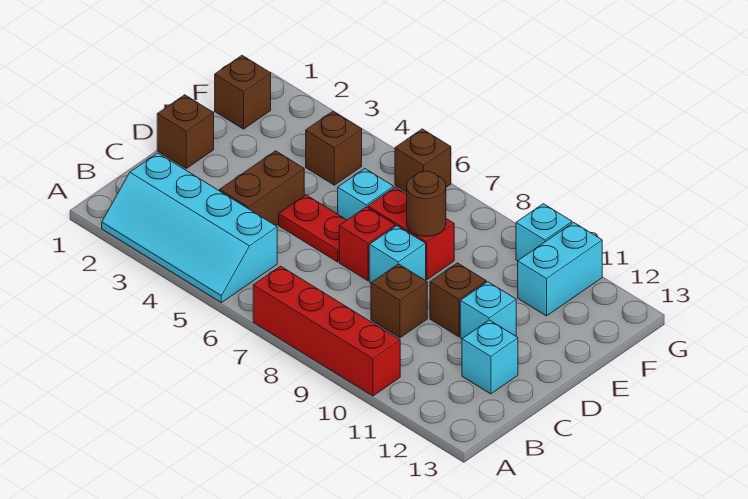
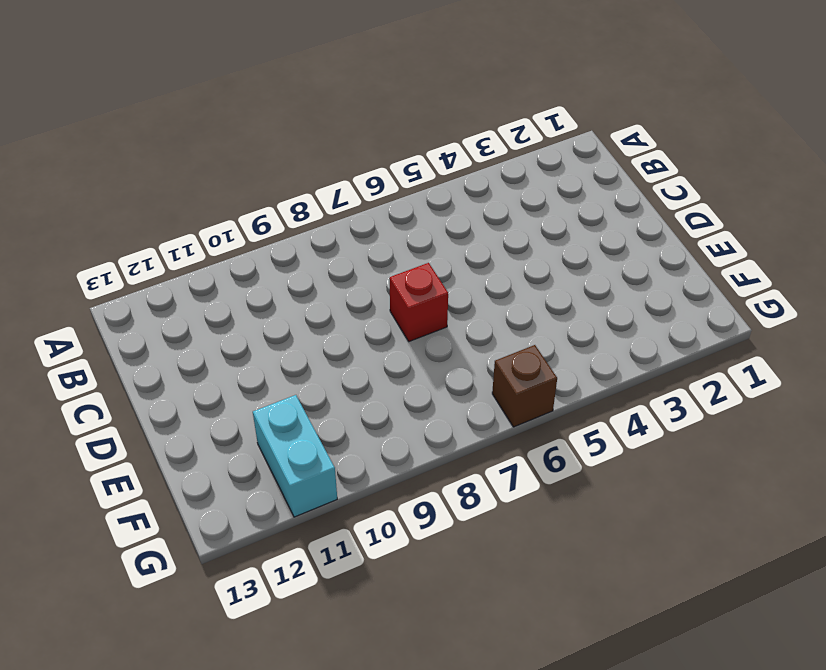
none -> cyan slope A2:B5 level 1 top B
none -> red brick A7:A10 level 1
none -> brown brick C4:D4 level 1

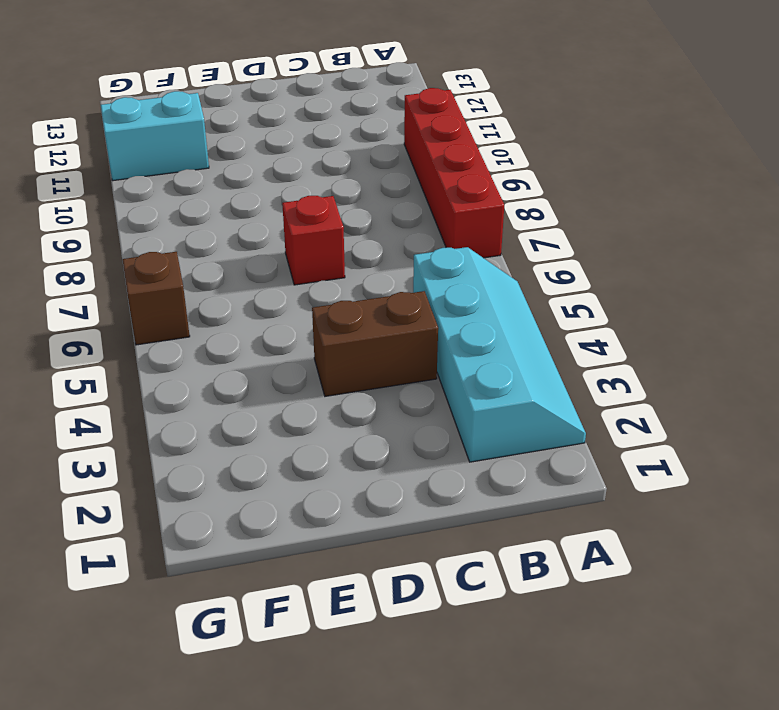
none -> brown brick C9 level 1
none -> cyan brick C12 level 1
none -> brown brick D1 level 1

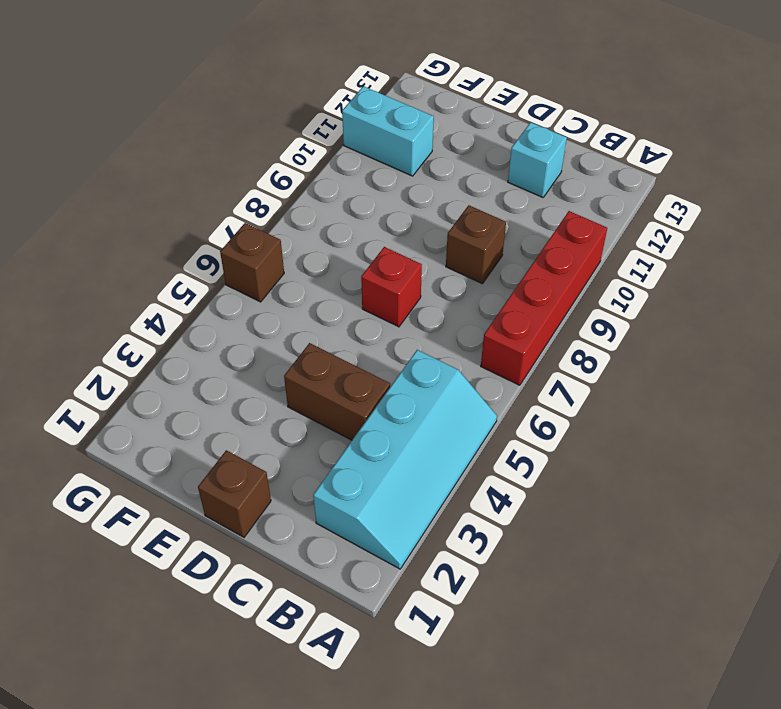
none -> red plate D5:D6 level 1
none -> cyan brick D8 level 1
none -> brown brick D10 level 1

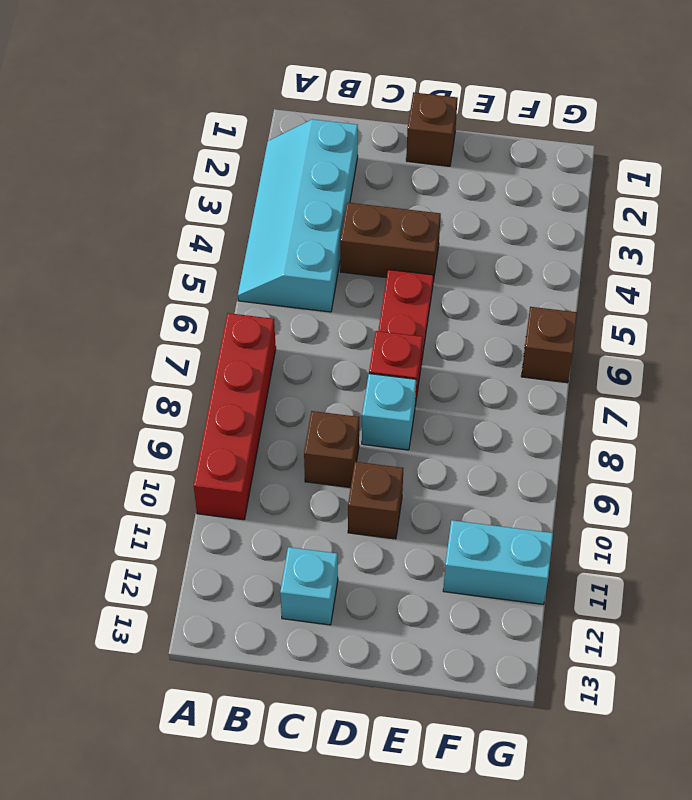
none -> cyan brick D11 level 1
none -> cyan brick E6 level 1
none -> red brick E7:E8 level 1

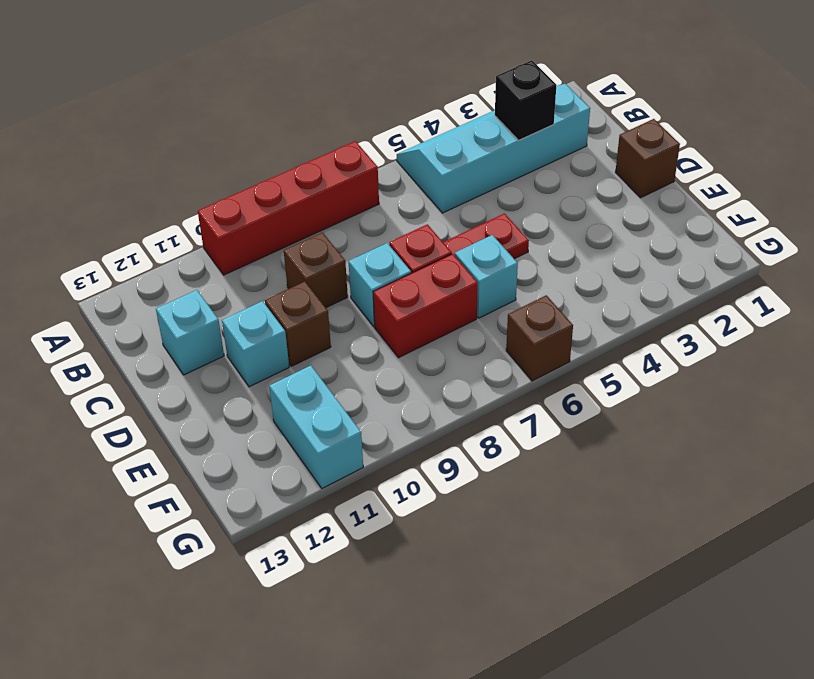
black brick B3 level 2 -> none
none -> brown brick C4:D4 level 1
none -> brown brick F1 level 1
none -> brown brick F4 level 1

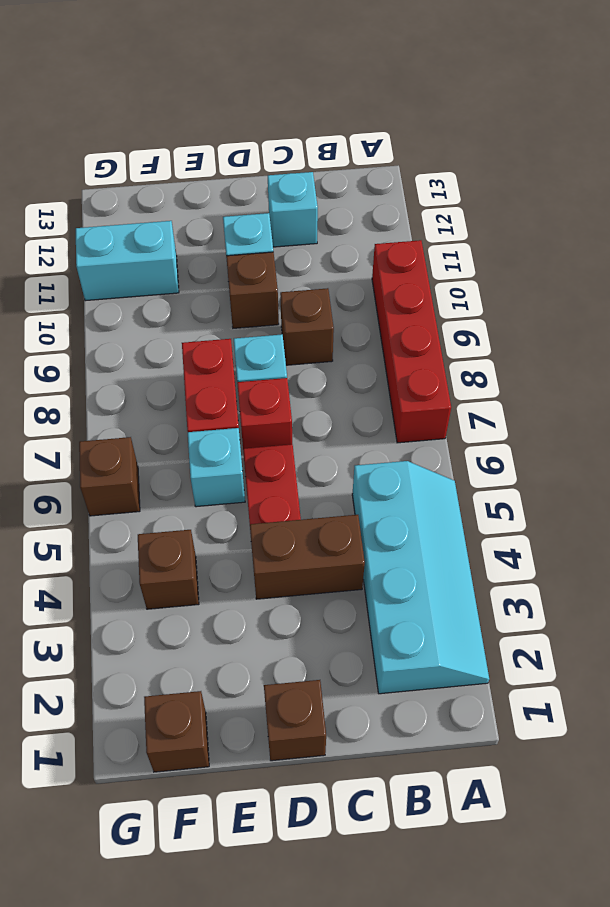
none -> cyan brick G10 level 1
none -> brown round brick E8 level 2

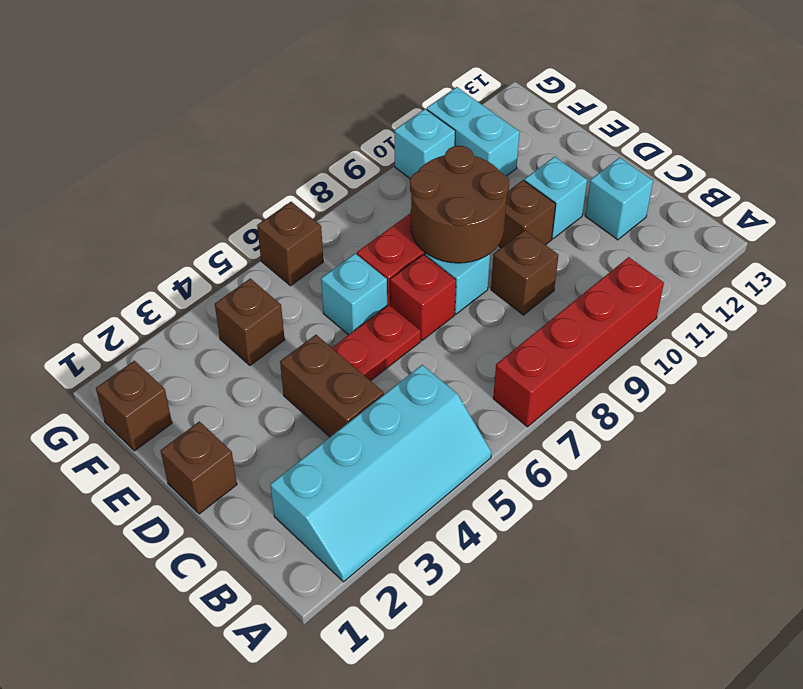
brown round brick D8:E9 level 2 -> brown round brick E8 level 2

